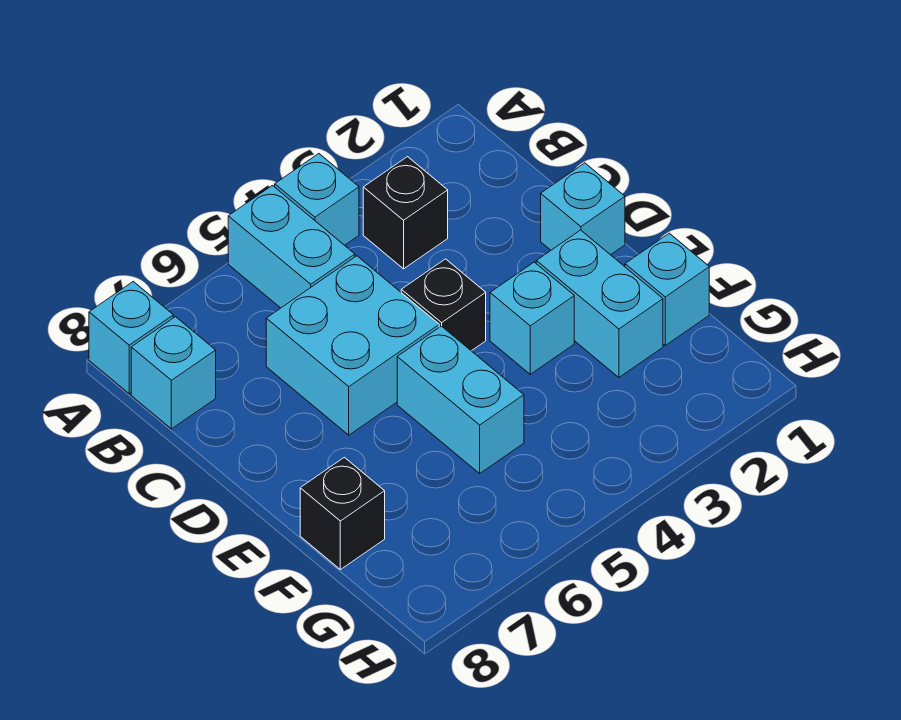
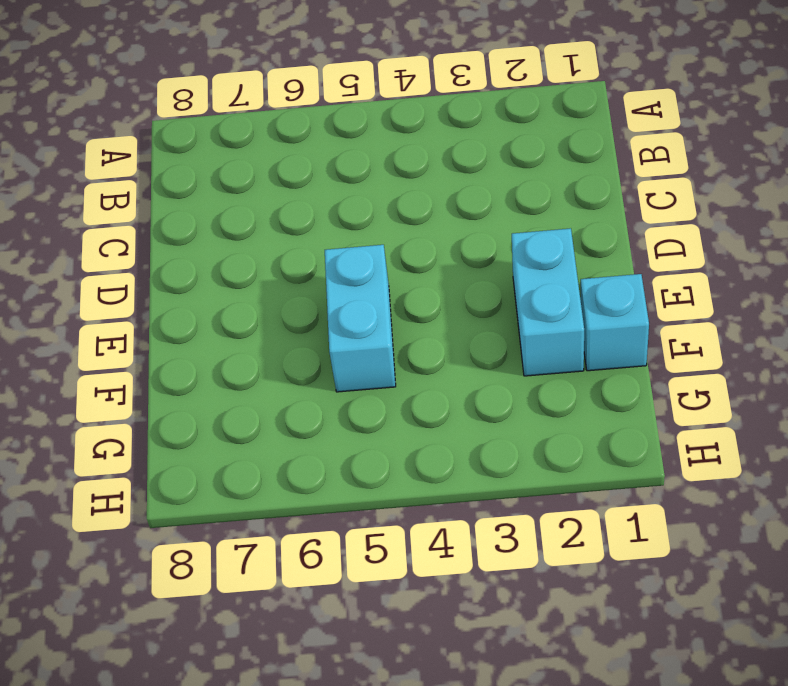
none -> cyan brick A4 level 1
none -> cyan brick A5:B5 level 1
none -> cyan brick A8 level 1

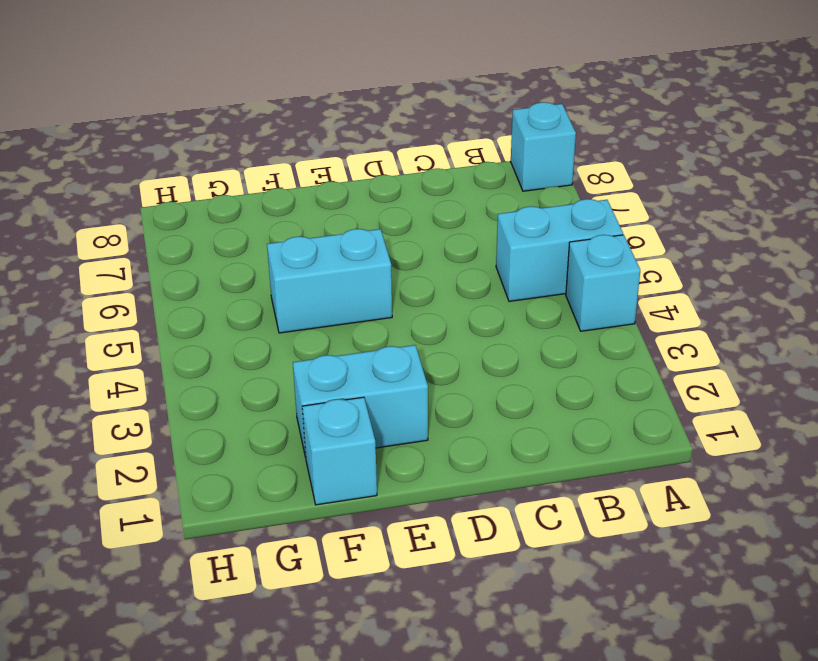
none -> black brick B3 level 1
none -> cyan brick B8 level 1
none -> cyan brick C5:D6 level 1

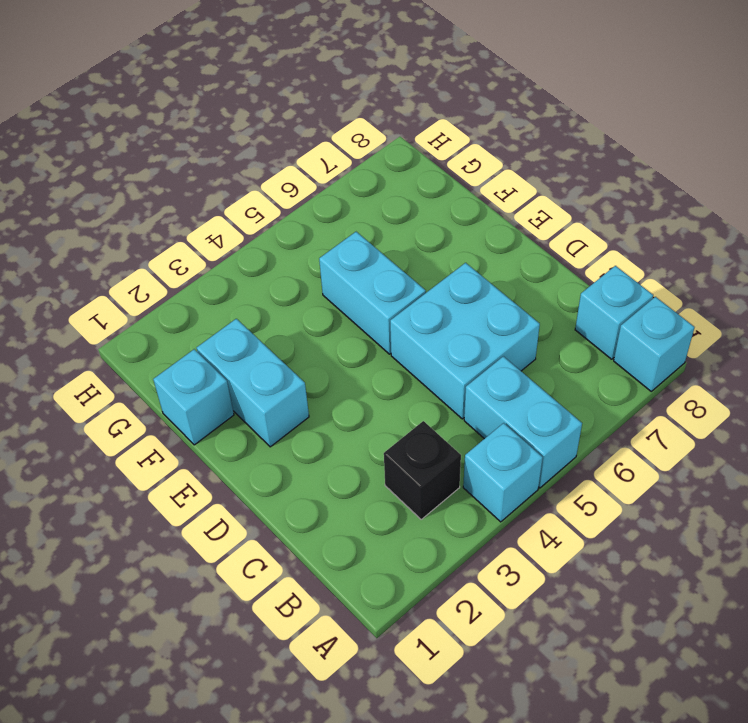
none -> cyan brick D1 level 1
none -> black brick D4 level 1
none -> cyan brick E3 level 1

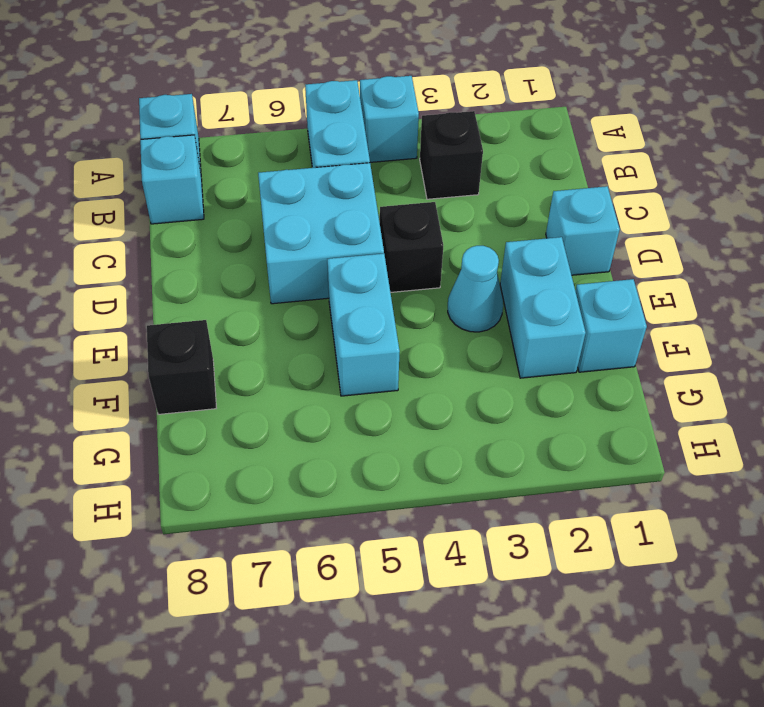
cyan cone E3 level 1 -> cyan brick E3 level 1

